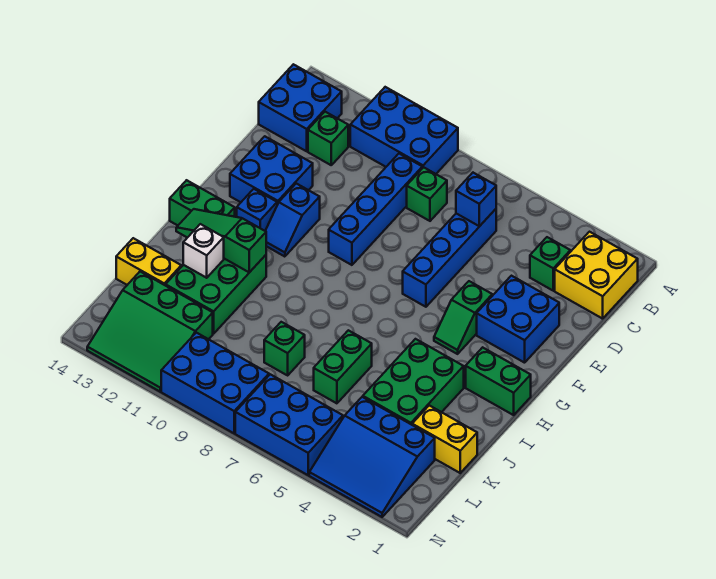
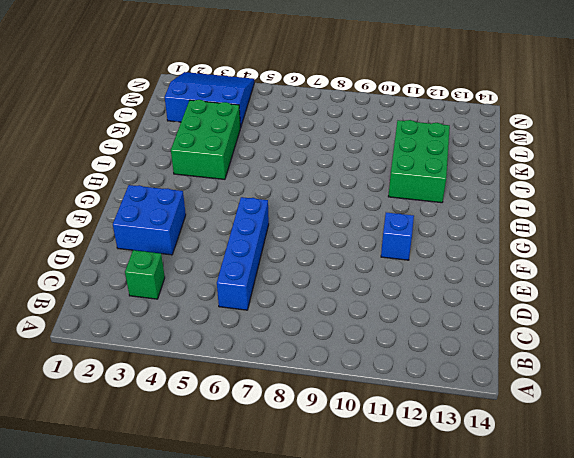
none -> blue brick A9:B11 level 1
none -> yellow brick B1:C2 level 1
none -> blue brick B13:C14 level 1

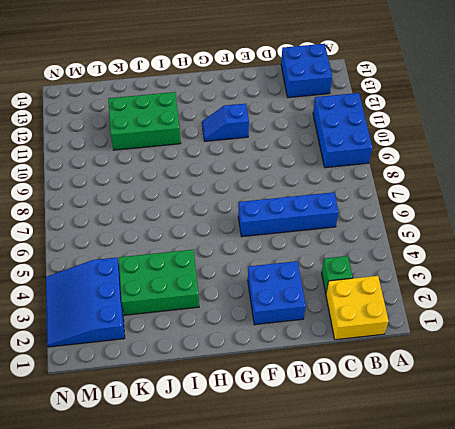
none -> green brick C8 level 1
none -> blue brick C9:F9 level 1
none -> green brick C12 level 1

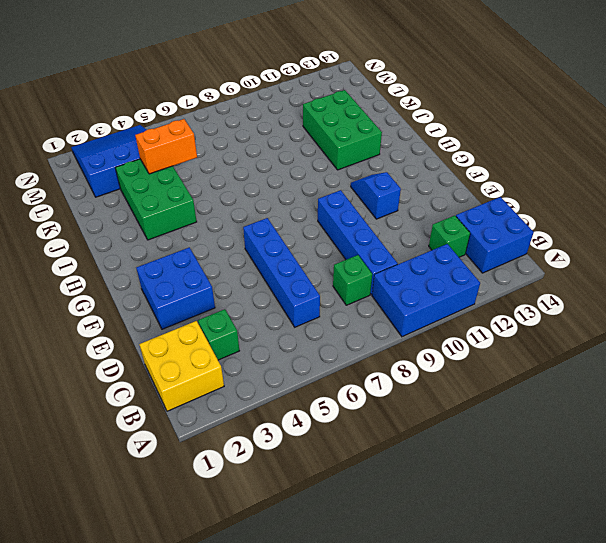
orange brick K4:K5 level 2 -> none
none -> blue brick E12:F13 level 1
none -> green slope F4:G4 level 1 top F
none -> blue brick G12 level 1

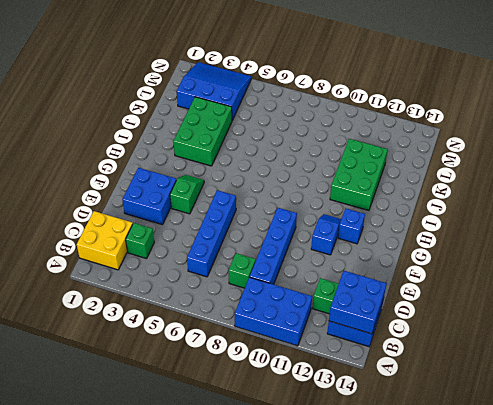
blue brick B13:C14 level 2 -> blue brick E12:F13 level 1
none -> green brick H1:H2 level 1
none -> green brick H13:H14 level 1
none -> green brick J6:K6 level 1

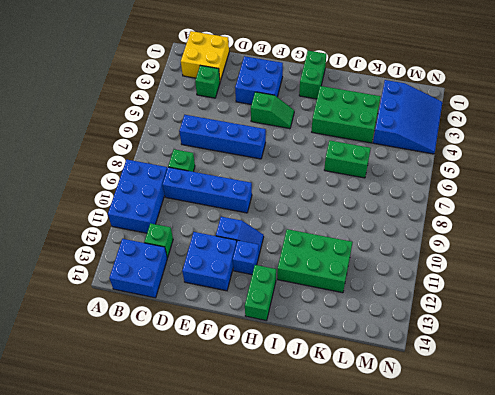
none -> yellow brick K1:K2 level 1
none -> green brick K8 level 1
none -> yellow brick K13:K14 level 1

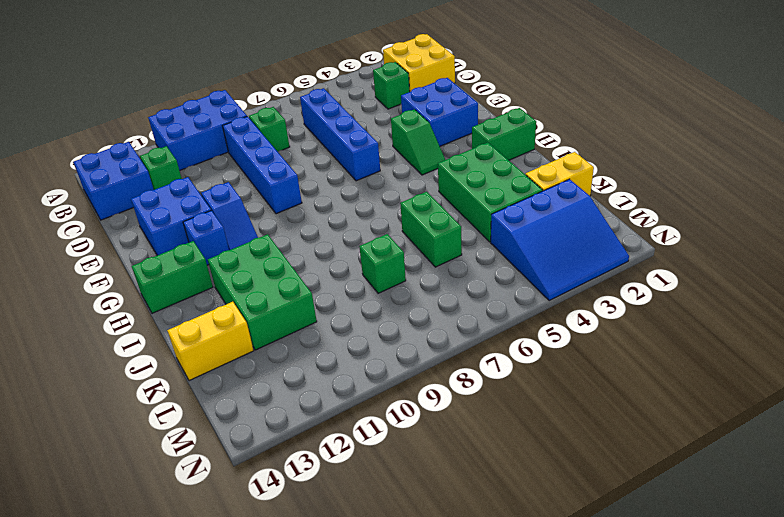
none -> green slope L11:N13 level 1 top L
none -> blue brick M5:N7 level 1
none -> blue brick M8:N10 level 1

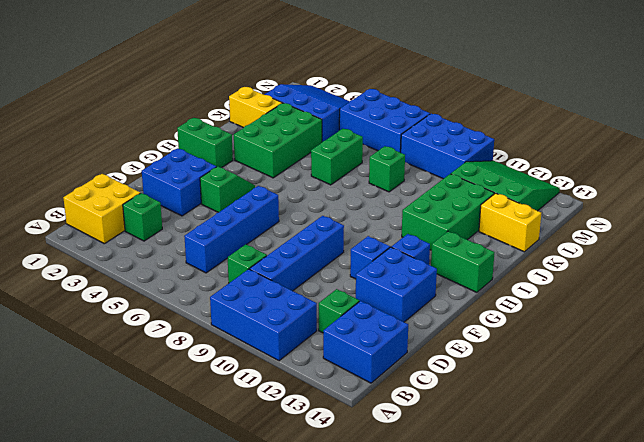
none -> blue brick C6 level 2
none -> green slope I11:I13 level 2 top 11
none -> white brick J12 level 2

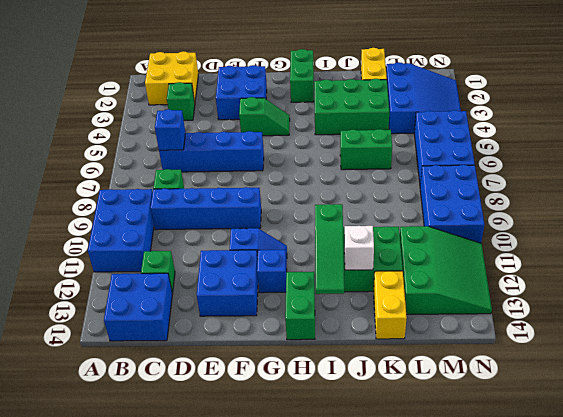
none -> green brick K8 level 1

